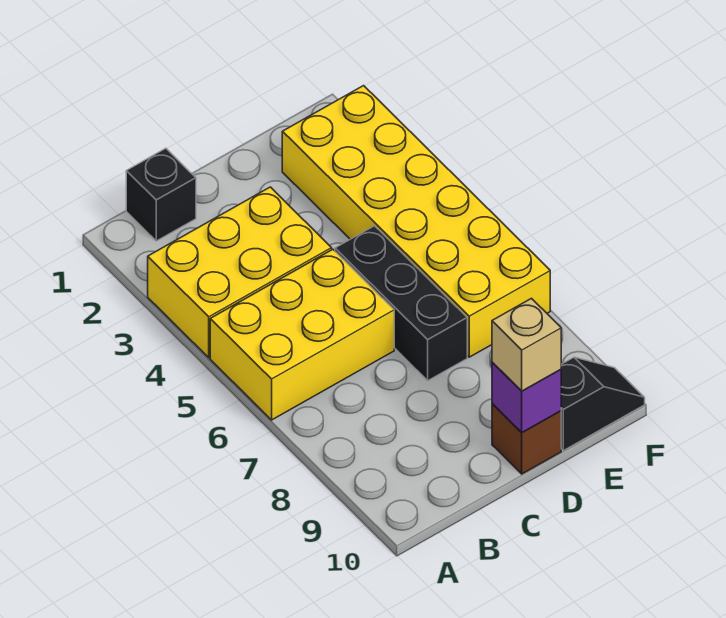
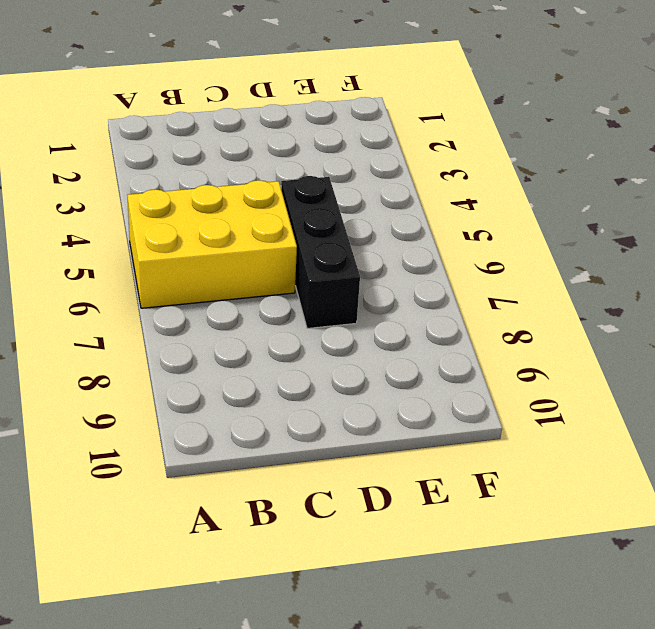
none -> yellow brick A3:C4 level 1
none -> black brick B1 level 1

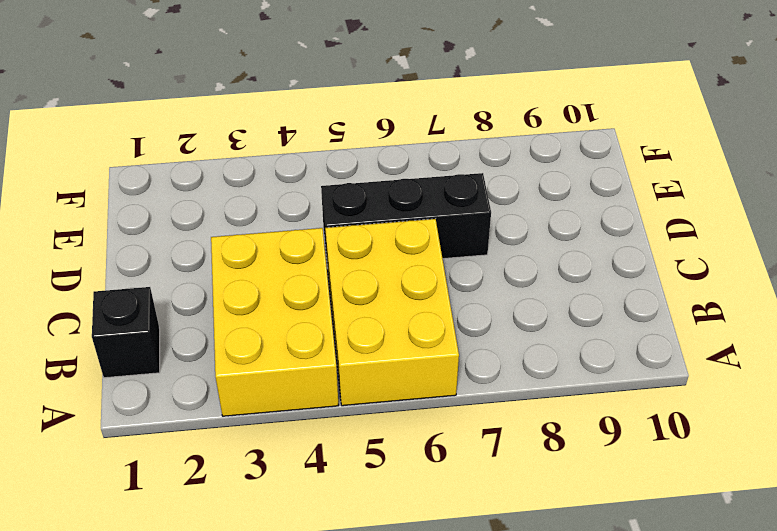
none -> brown brick D10 level 1
none -> yellow brick E2:F7 level 1

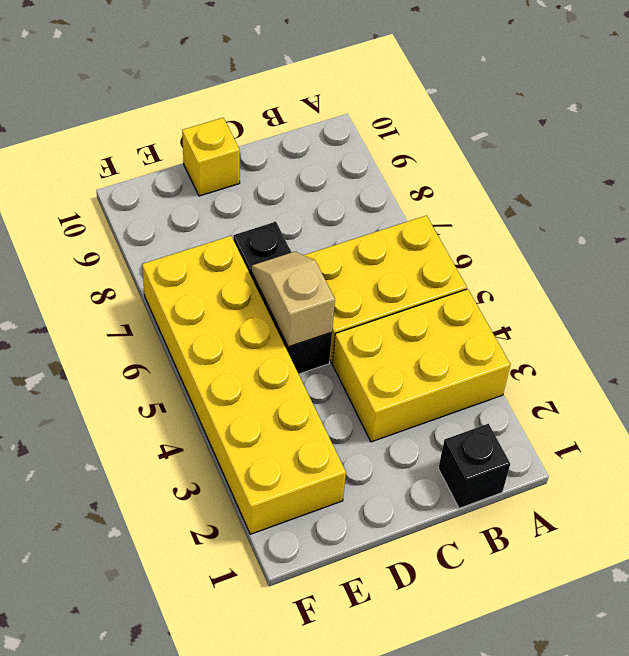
tan slope D5:D6 level 2 top 5 -> none
yellow brick D10 level 1 -> brown brick D10 level 1
none -> black slope E10:F10 level 1 top E
none -> purple brick D10 level 2

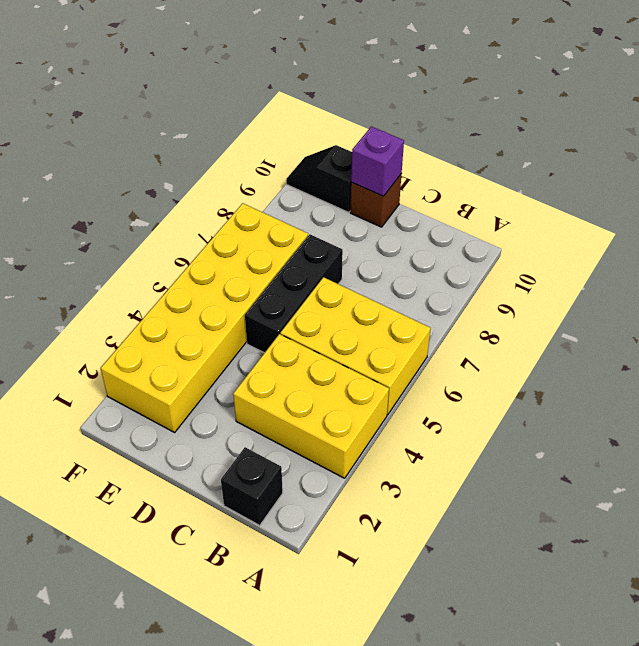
none -> tan brick D10 level 3

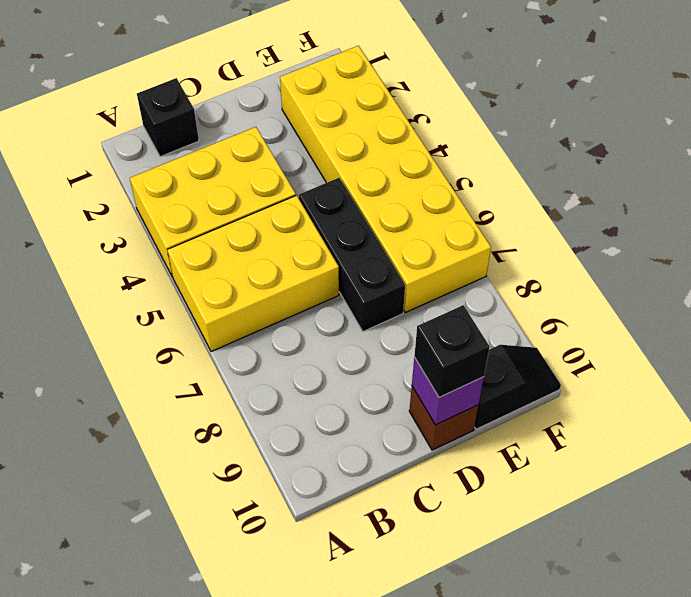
black brick D10 level 3 -> tan brick D10 level 3

